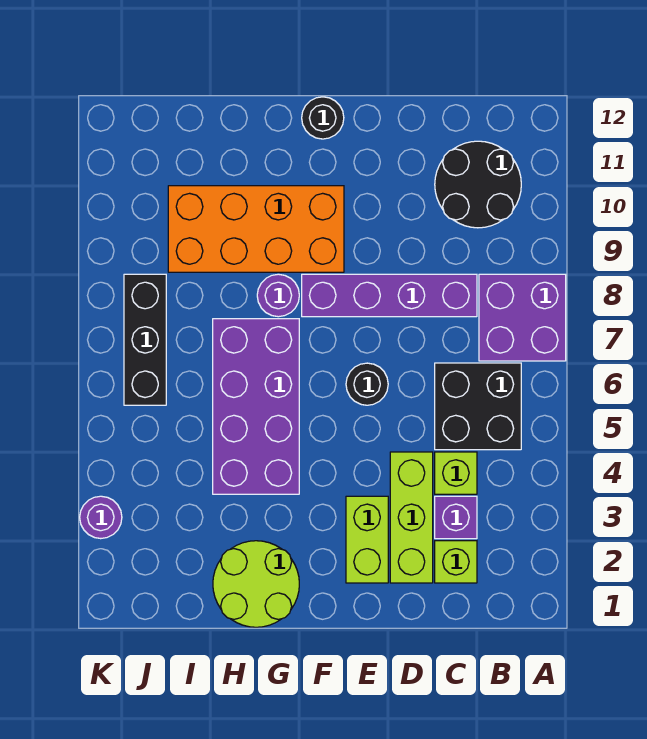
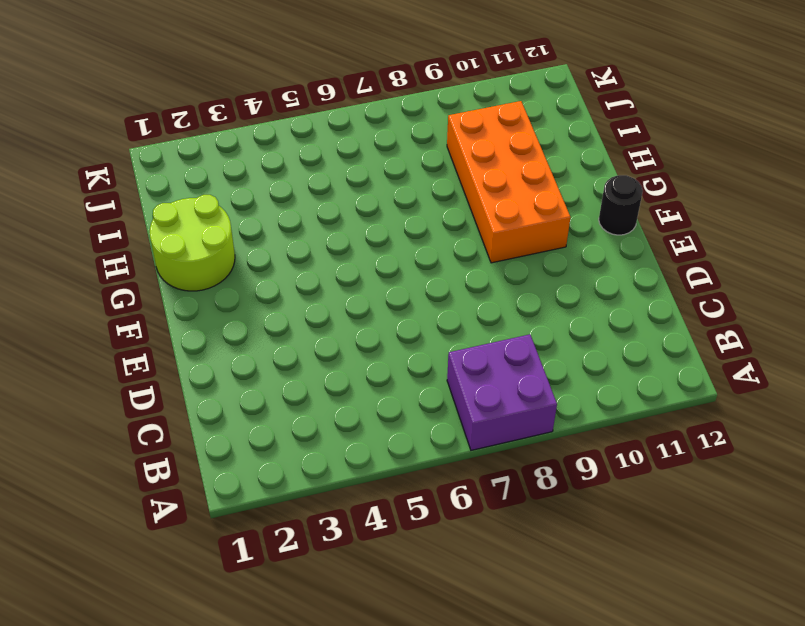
none -> black brick B5:C6 level 1
none -> black round brick B10:C11 level 1
none -> lime brick C2 level 1

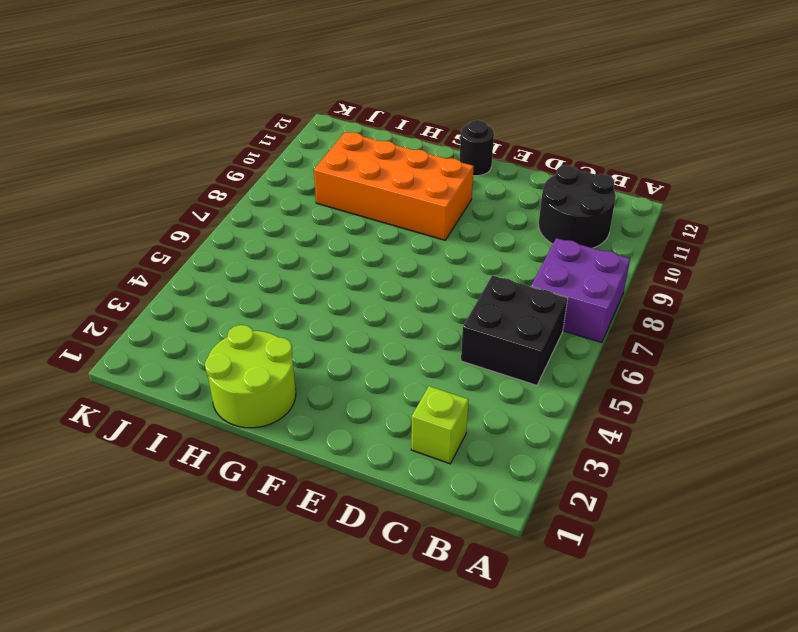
none -> purple brick C3 level 1
none -> lime brick C4 level 1
none -> purple brick C8:F8 level 1

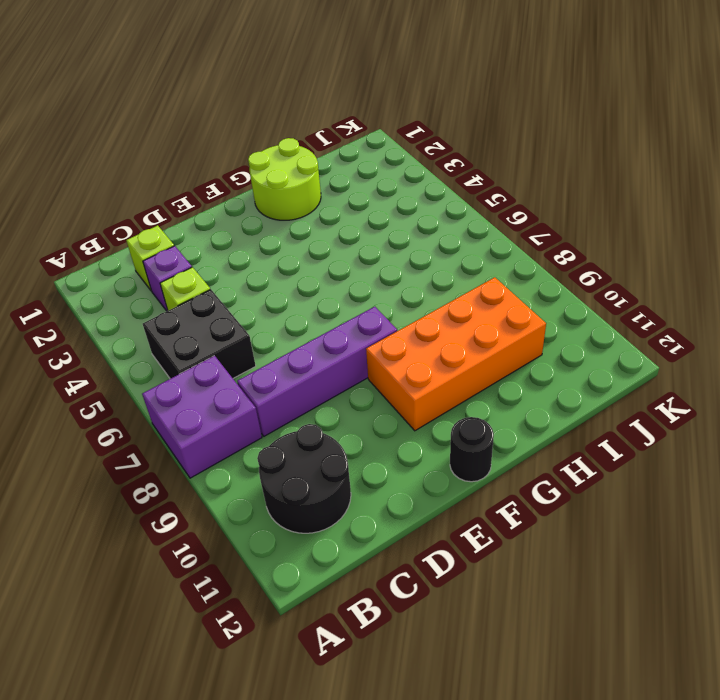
none -> lime brick D2:D4 level 1
none -> lime brick E2:E3 level 1
none -> black round brick E6 level 1

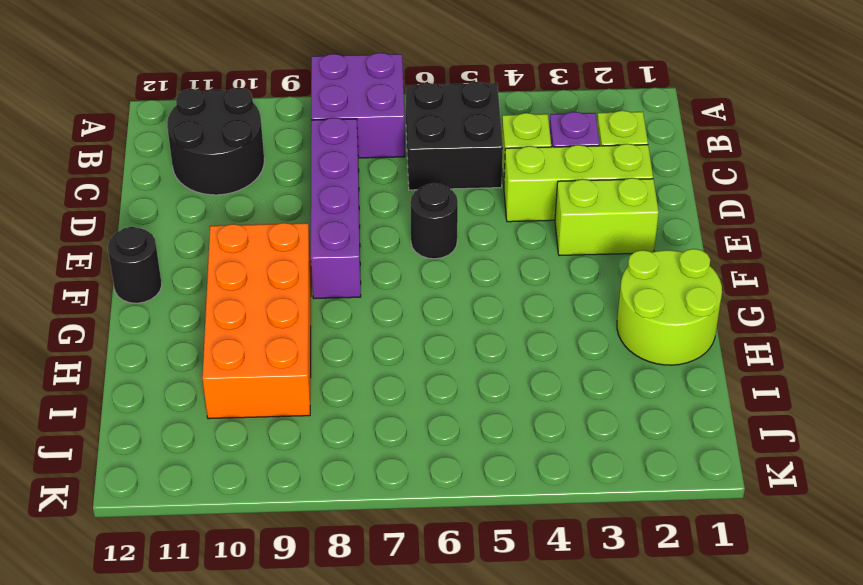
none -> purple brick G4:H7 level 1
none -> purple round brick G8 level 1
none -> black brick J6:J8 level 1

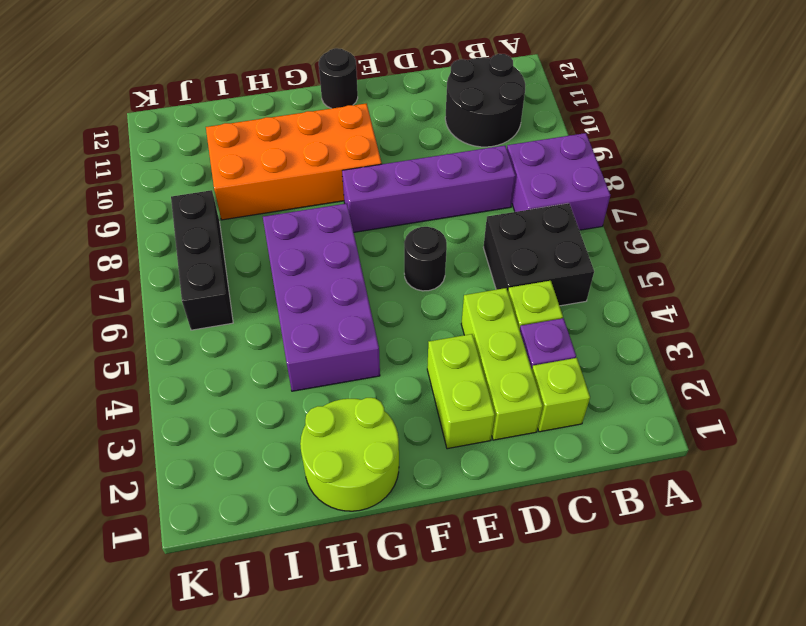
none -> purple round brick G8 level 1
none -> purple round brick K3 level 1

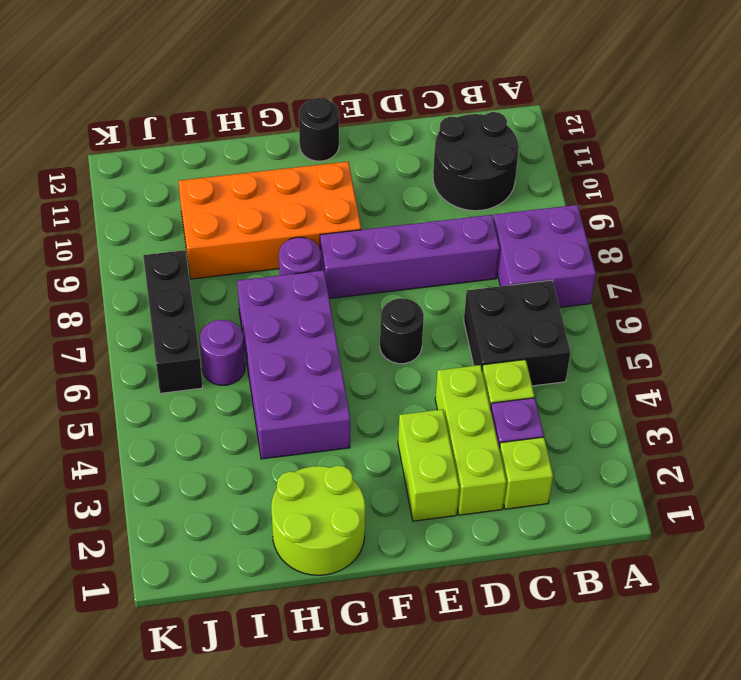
purple round brick I6 level 1 -> purple round brick K3 level 1

